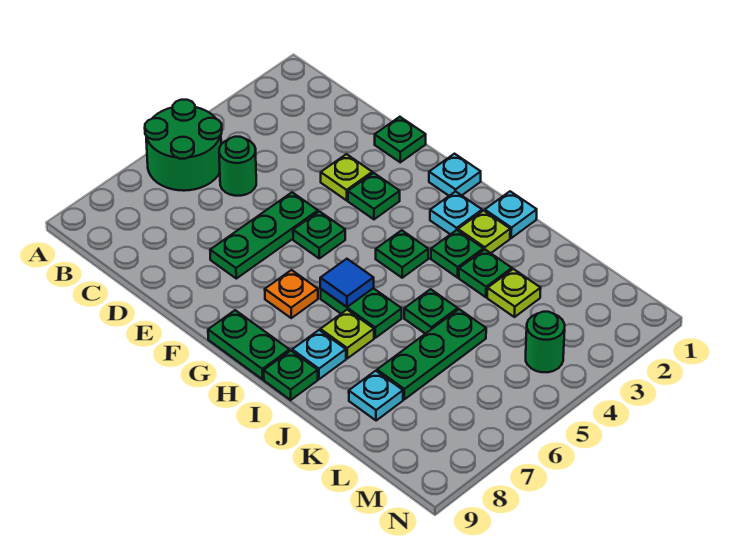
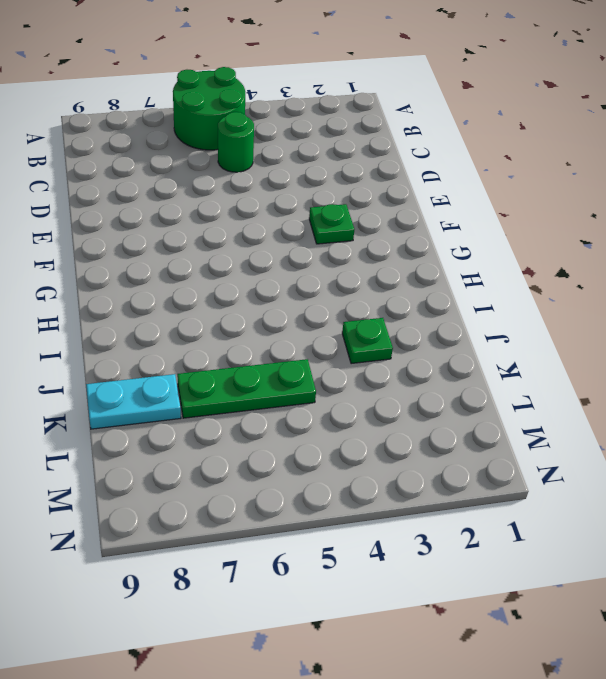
cyan plate K8:K9 level 1 -> cyan plate K8 level 1
none -> green plate E1 level 1
none -> lime plate E3 level 1
none -> green plate E5:E7 level 1

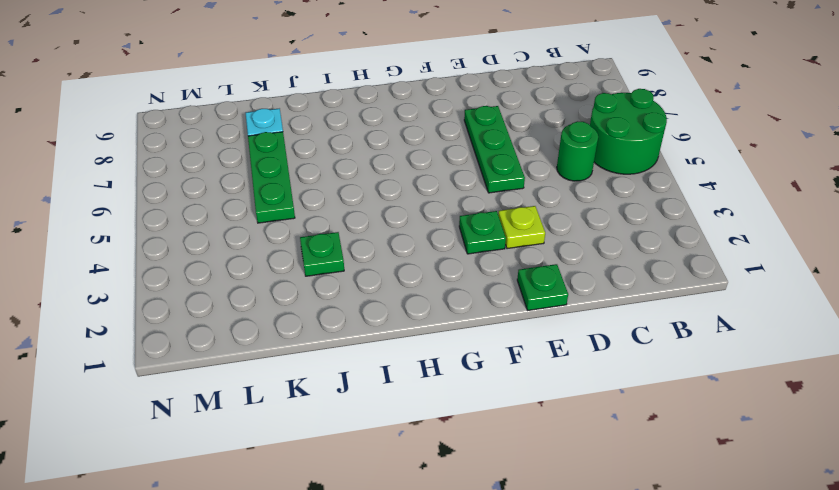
none -> green plate F5 level 1
none -> cyan plate G1 level 1
none -> orange plate G7 level 1

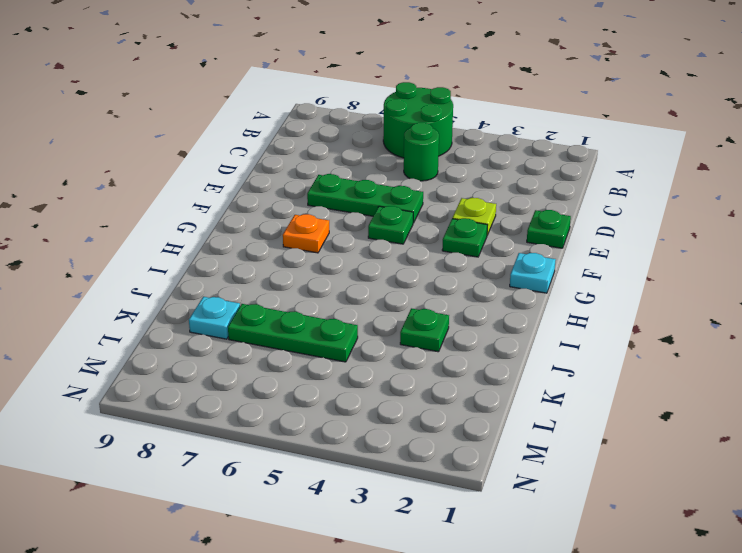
none -> green plate G9:H9 level 1
none -> cyan plate H2 level 1
none -> green plate H4 level 1

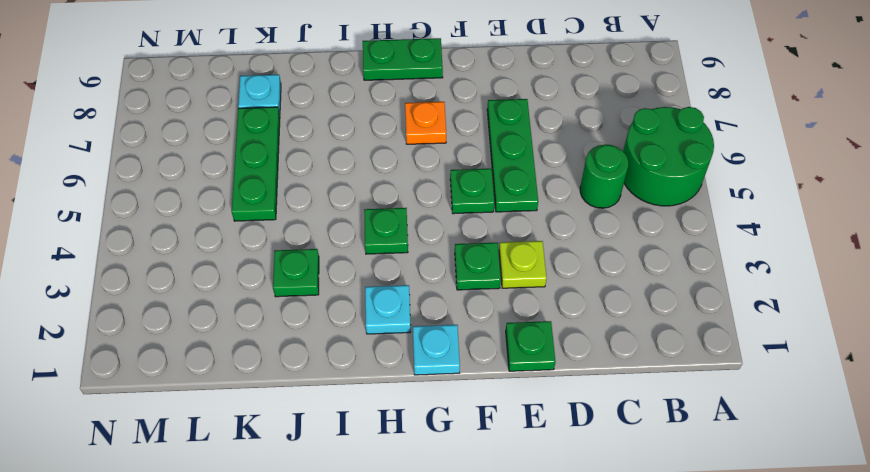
none -> green plate H6:I6 level 1
none -> cyan plate I1 level 1
none -> lime plate I2 level 1

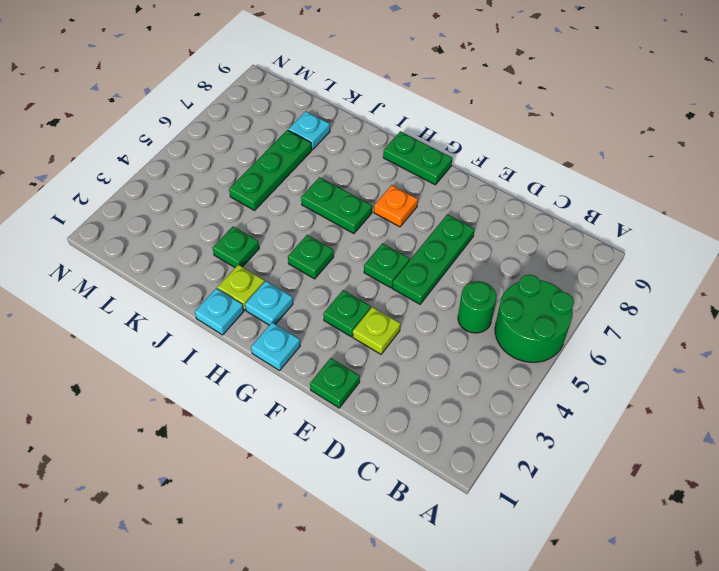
none -> green plate I3 level 1
none -> lime plate I7 level 1
none -> cyan plate I8 level 1

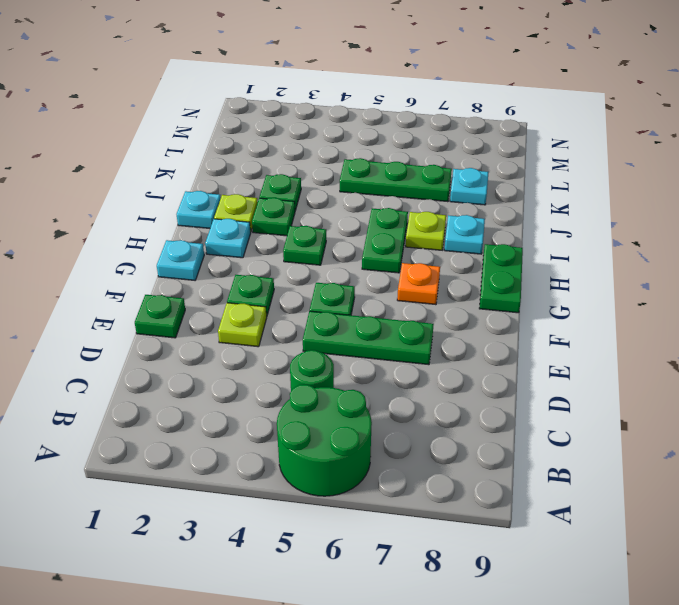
none -> green plate I9 level 1
none -> green plate J5 level 1
none -> lime plate K3 level 1

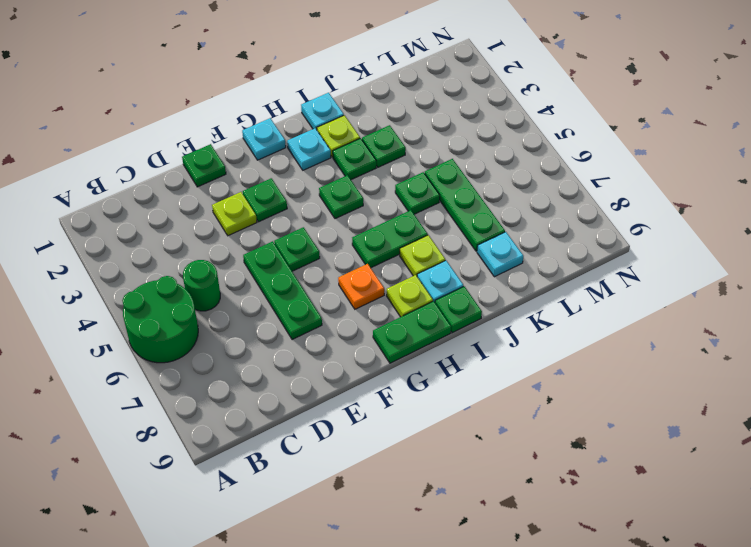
lime plate H8 level 1 -> lime plate K3 level 1
none -> green round brick M4 level 1
none -> blue tile H6 level 2

